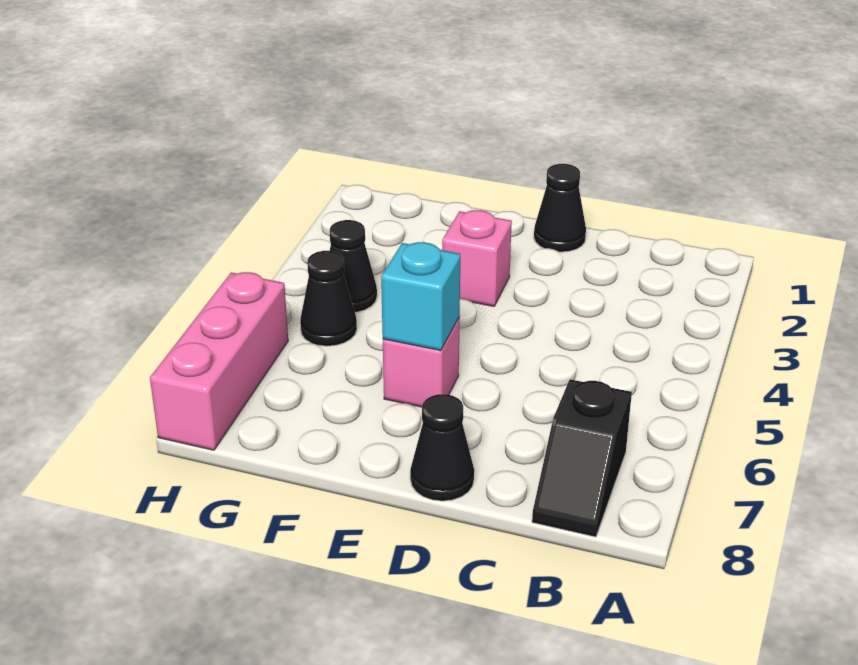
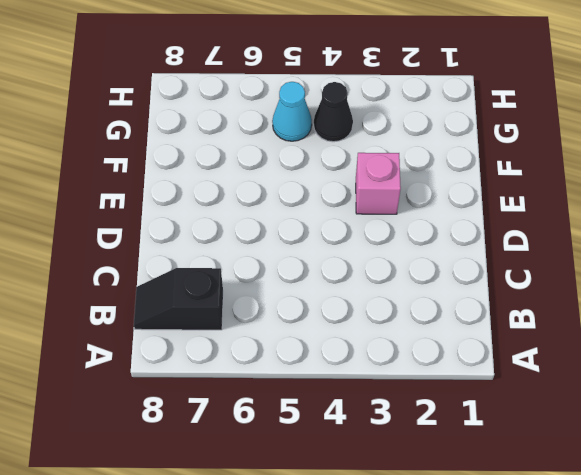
cyan cone G5 level 1 -> black cone G5 level 1
none -> black cone D1 level 1
none -> black cone D8 level 1

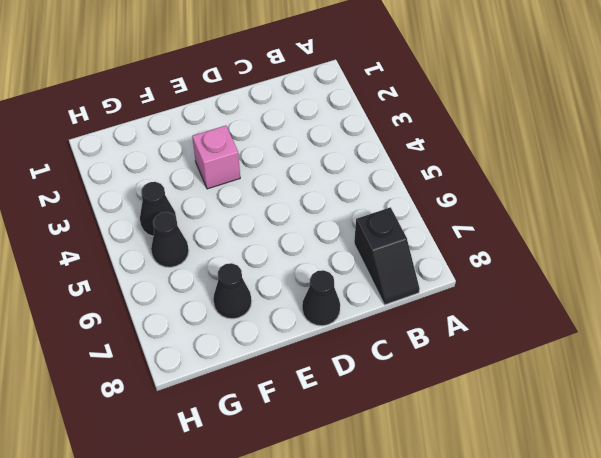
black cone F7 level 1 -> black cone D1 level 1
none -> pink brick E6 level 1
none -> pink brick H6:H8 level 1

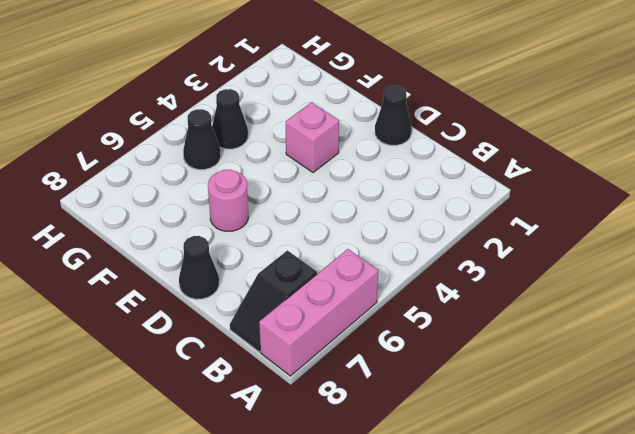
pink brick A6:A8 level 1 -> pink brick H6:H8 level 1
pink round brick E6 level 1 -> pink brick E6 level 1
none -> cyan brick E6 level 2

